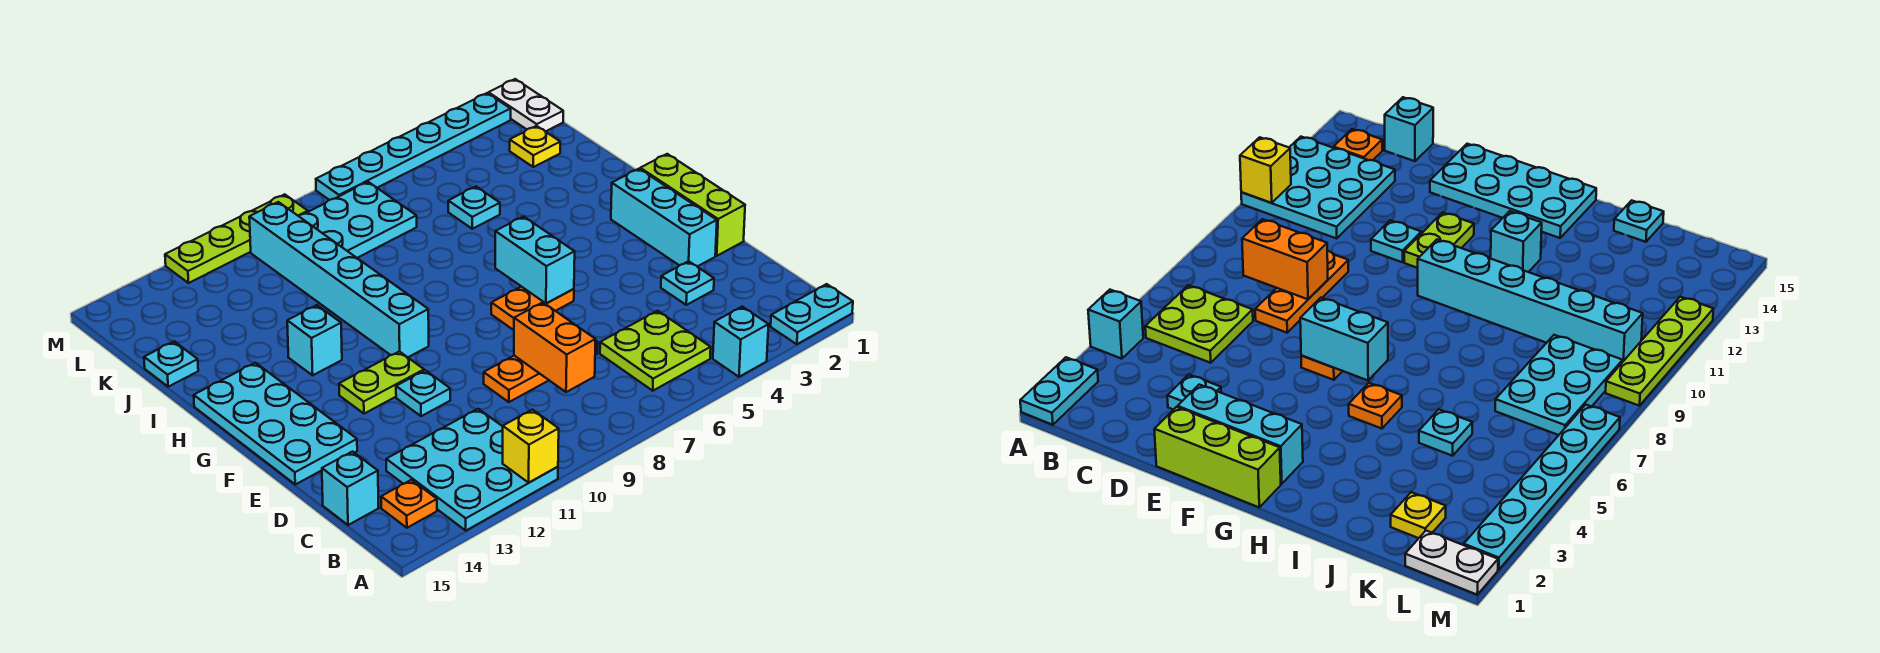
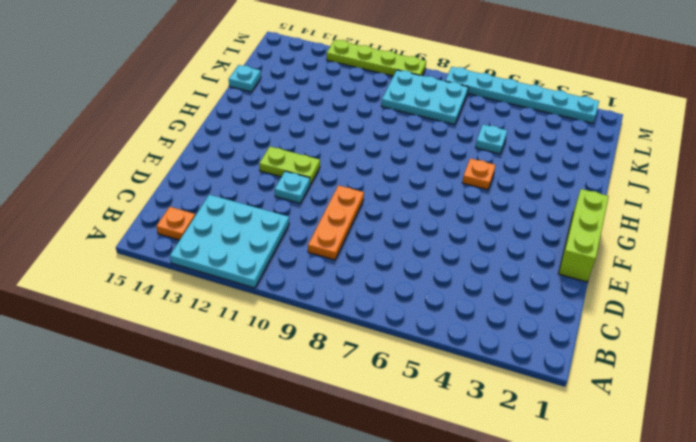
orange plate C9:E9 level 1 -> orange plate D7:D9 level 1
none -> cyan plate A1:A2 level 1
none -> cyan brick A4 level 1
none -> lime plate B5:C6 level 1

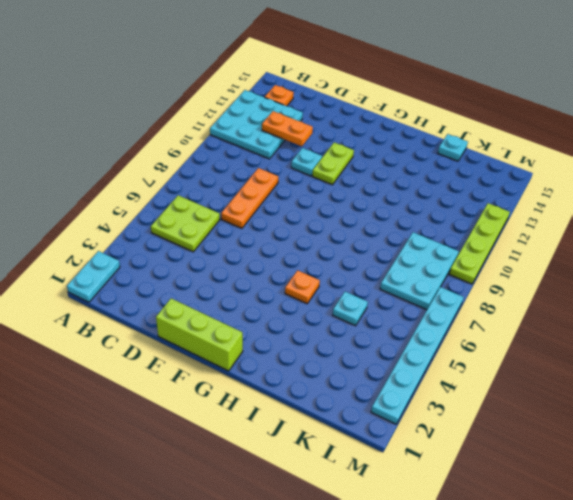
orange plate C12:D12 level 2 -> orange plate F6:F7 level 1
none -> cyan brick A4 level 1
none -> cyan brick C15 level 1
none -> cyan plate D3 level 1

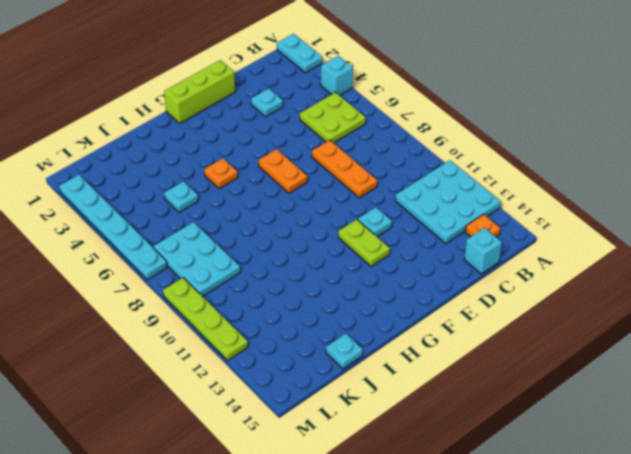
none -> cyan brick E2:G2 level 1
none -> cyan plate E14:H15 level 1
none -> cyan brick G10:L10 level 1

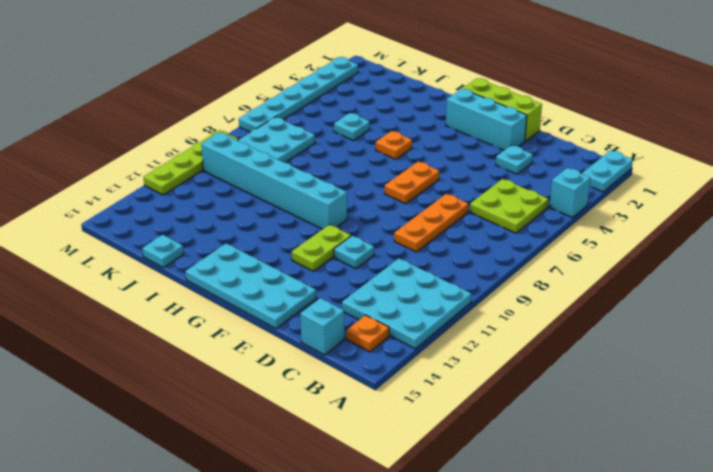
none -> cyan brick H12 level 1
none -> yellow plate K2 level 1
none -> white plate L1:M1 level 1

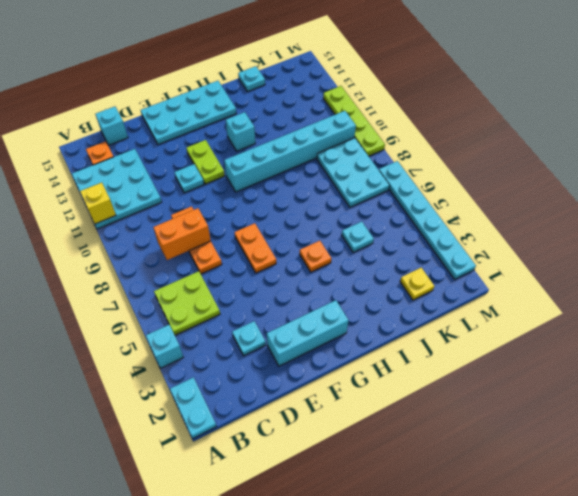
none -> lime brick E1:G1 level 1
none -> white plate L1:M1 level 1
none -> cyan brick F6:G6 level 2

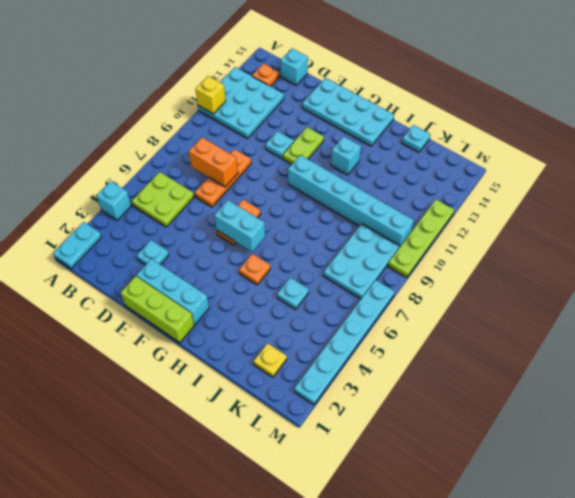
none -> white plate L1:M1 level 1

